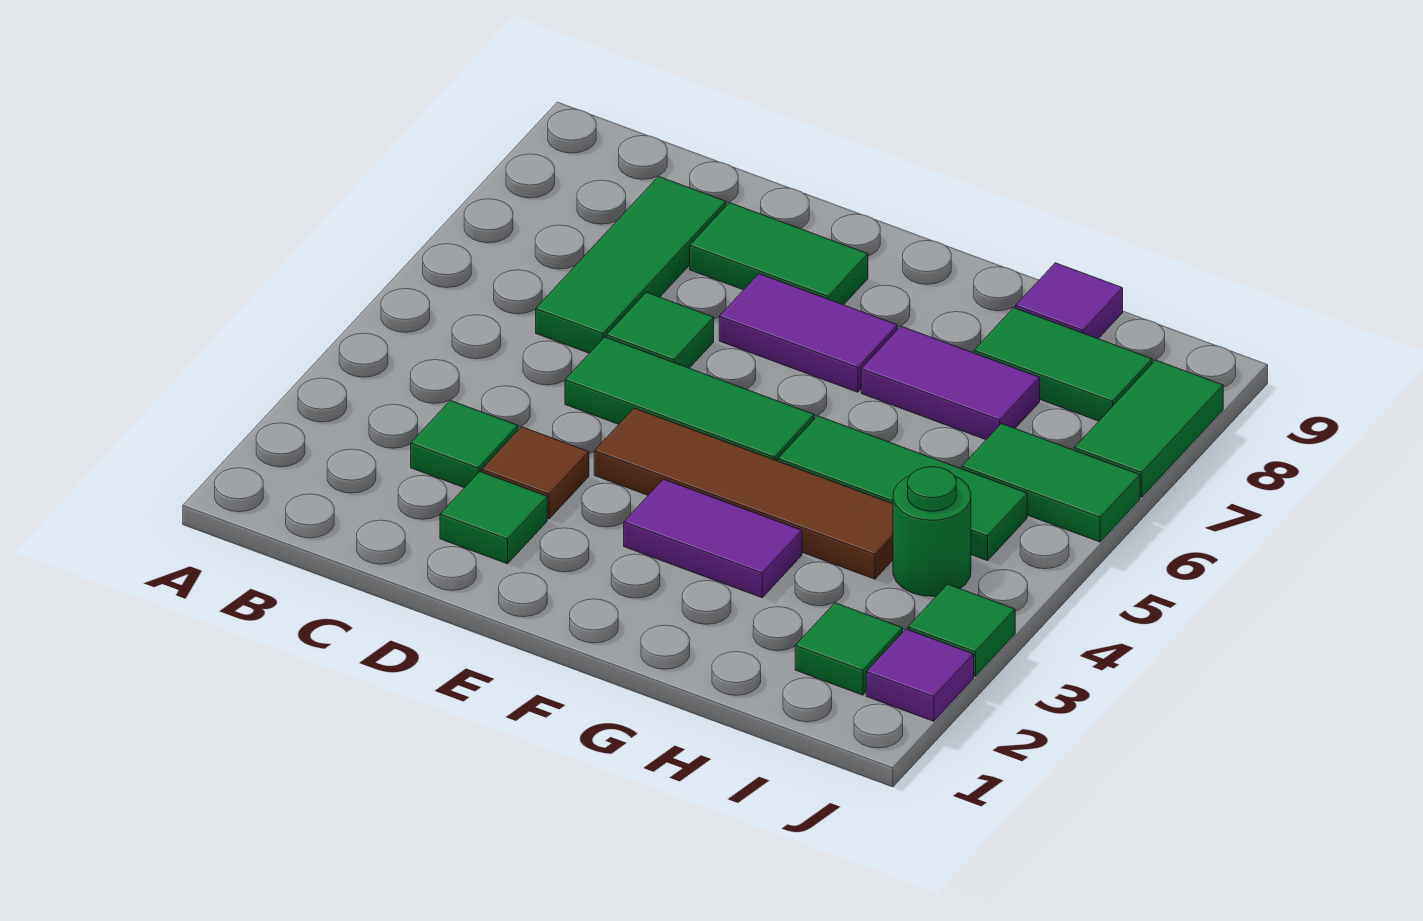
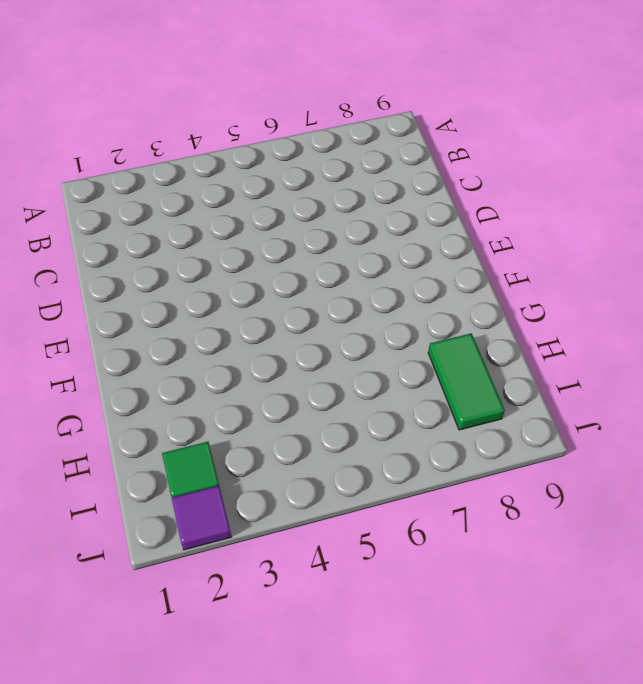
none -> green tile C3 level 1
none -> green tile C6:C8 level 1
none -> green tile D2 level 1

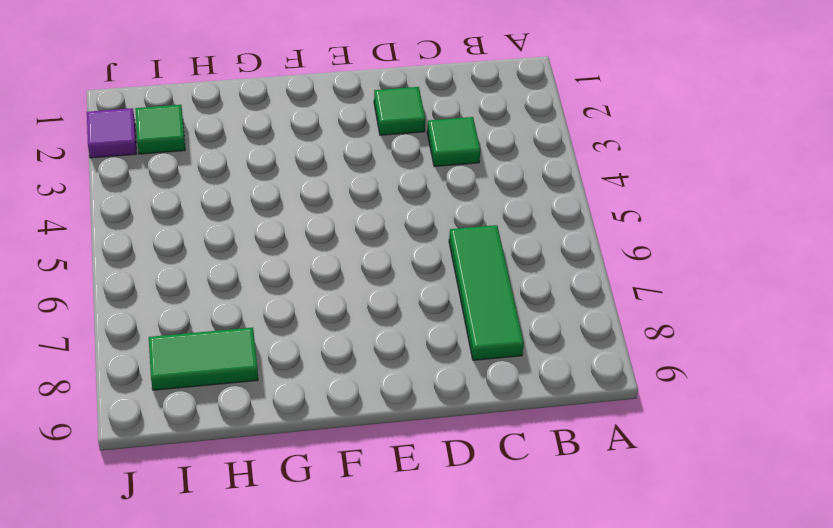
none -> brown tile D3 level 1
none -> green tile D5:F5 level 1
none -> green tile D6 level 1

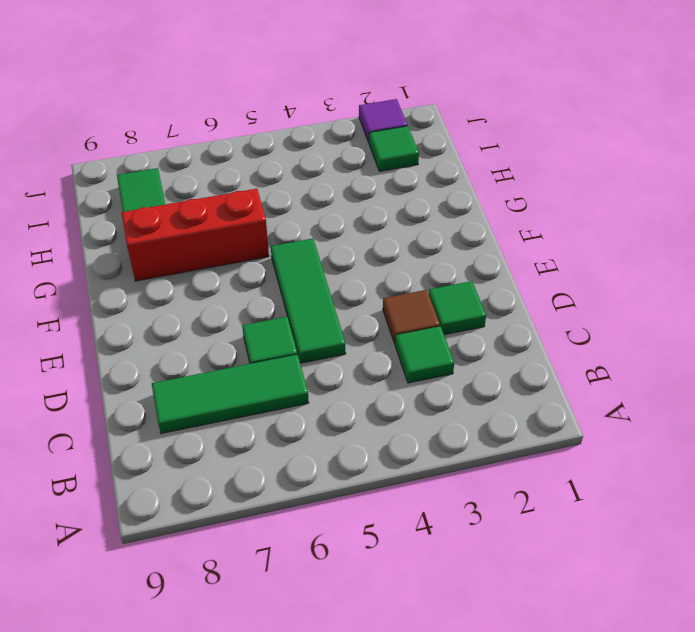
red brick G6:G8 level 1 -> purple tile G7:H7 level 1
none -> green tile D8:E8 level 1
none -> brown tile E4:H4 level 1
none -> purple tile E7:F7 level 1

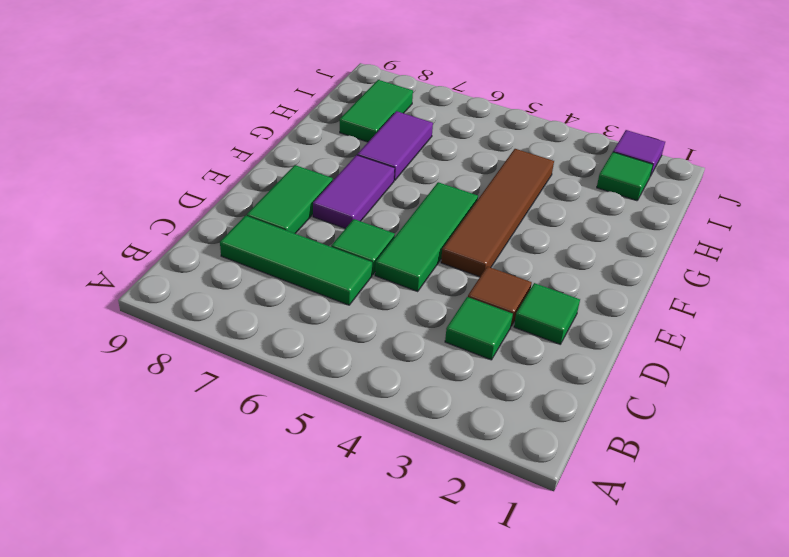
none -> purple tile F3:G3 level 1
none -> green tile G5:I5 level 1
none -> purple tile H9 level 1

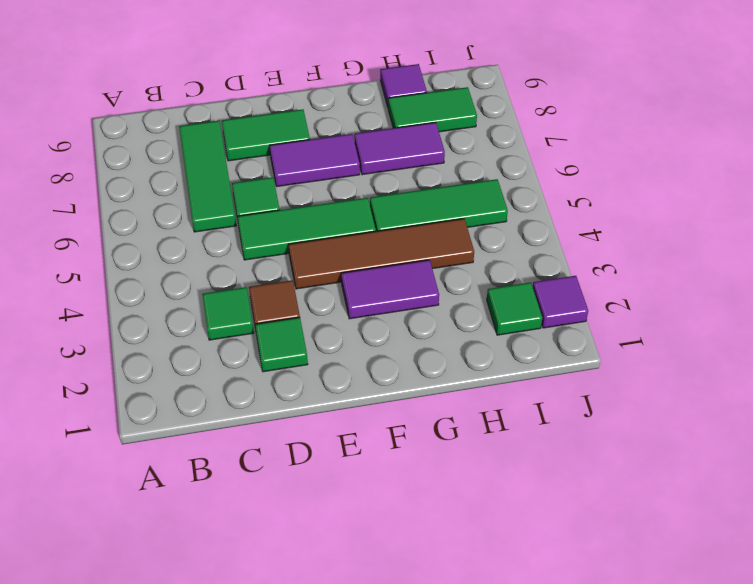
none -> green round brick I4 level 1
none -> green tile I6:J6 level 1
none -> green tile J3 level 1

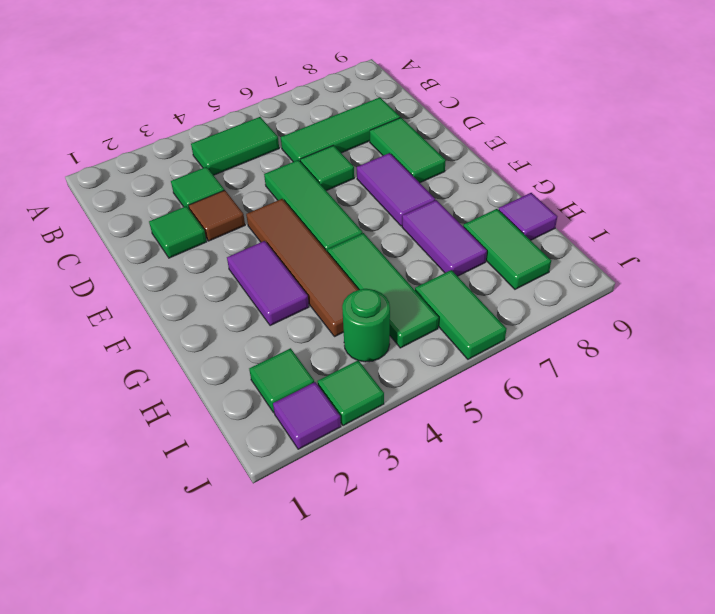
green tile B4:B5 level 1 -> green tile J7:J8 level 1

